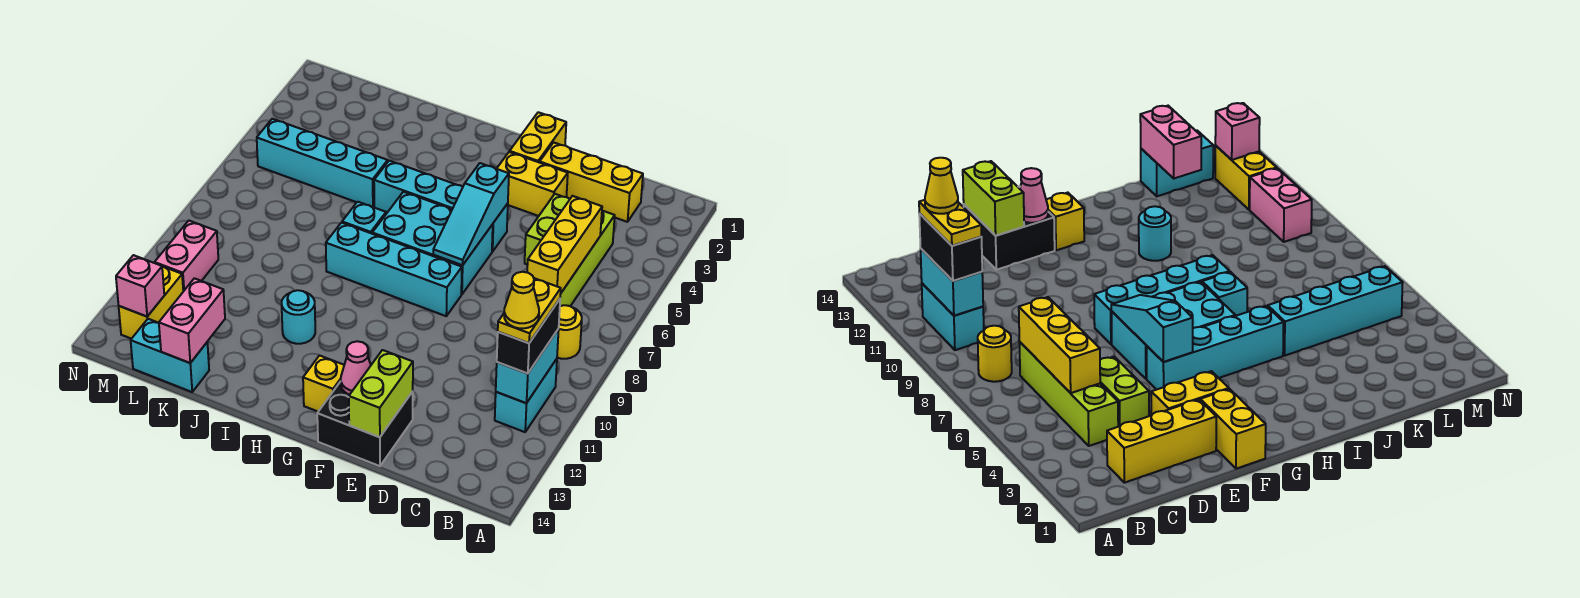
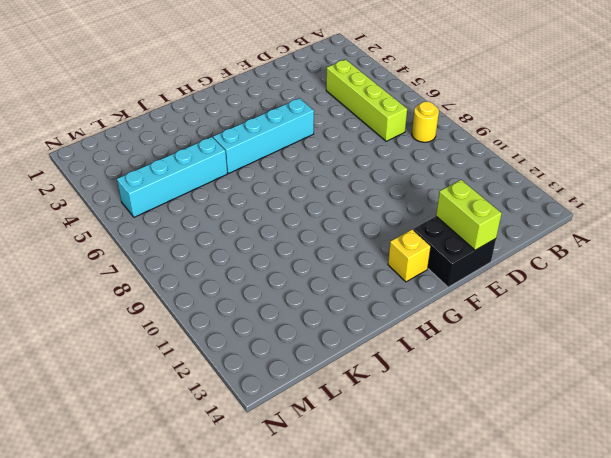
none -> cyan brick B10:B11 level 1
none -> yellow brick C2:E2 level 1
none -> lime brick D4:D5 level 1

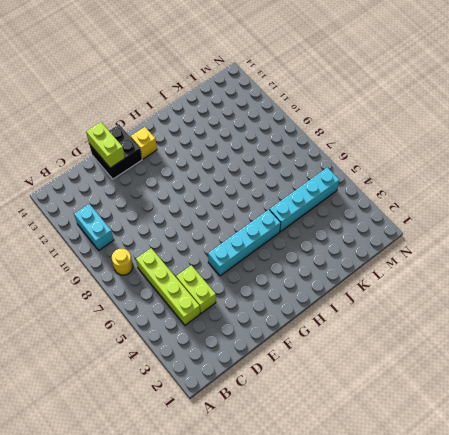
none -> yellow brick C2:E2 level 1
none -> yellow brick E3:F3 level 1
none -> yellow brick F1:F2 level 1

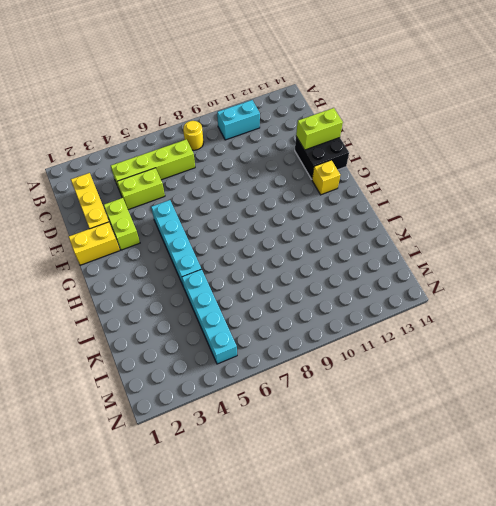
lime brick E3:F3 level 1 -> yellow brick E3:F3 level 1
none -> cyan brick F6:H7 level 1
none -> cyan brick F8:I8 level 1
none -> cyan brick I7 level 1

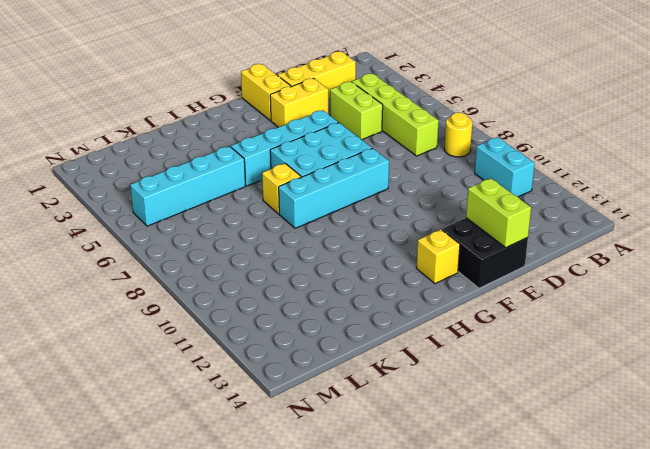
yellow brick I7 level 1 -> cyan brick I7 level 1
none -> cyan round brick I11 level 1
none -> cyan brick K14:L14 level 1
none -> pink brick M10:M11 level 1

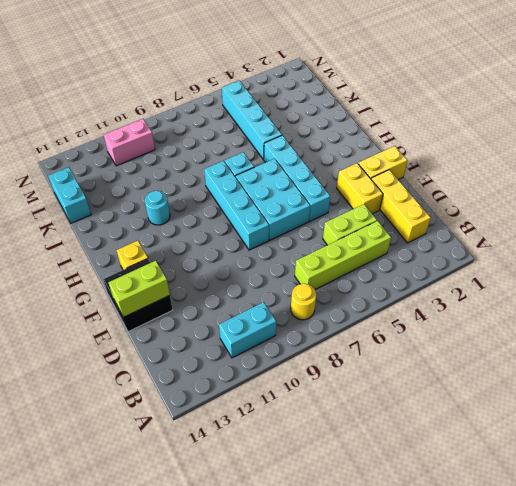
none -> yellow brick M12:M13 level 1
none -> cyan brick B10:B11 level 2
none -> yellow brick C5:C7 level 2

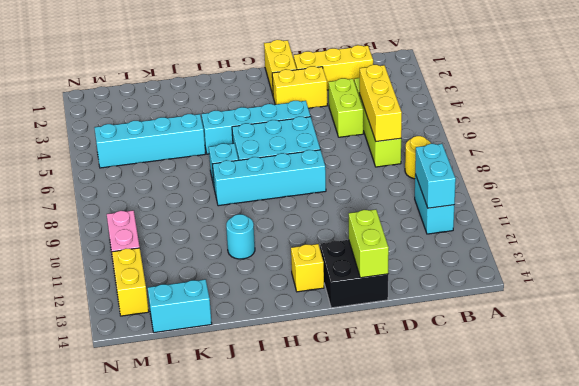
none -> cyan slope F5:F7 level 2 top 5
none -> pink cone F13 level 2
none -> pink brick K13:K14 level 2

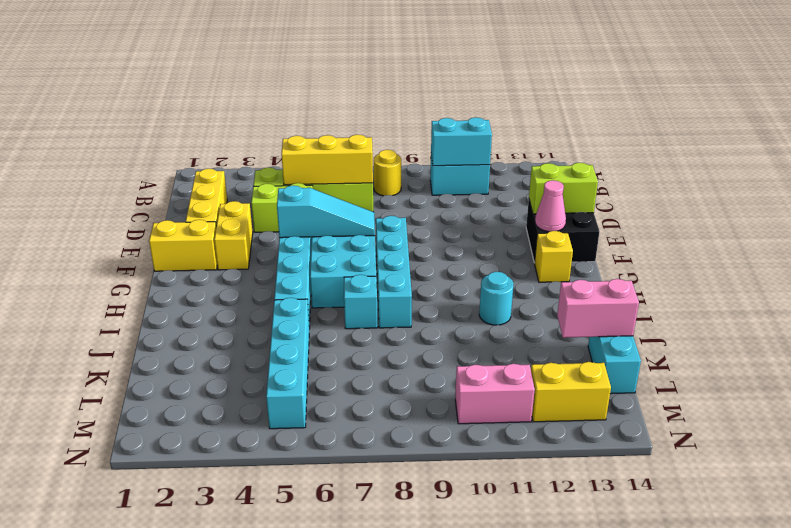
none -> pink brick M13 level 2
none -> black brick B10:B11 level 3
none -> yellow plate B10:B11 level 4

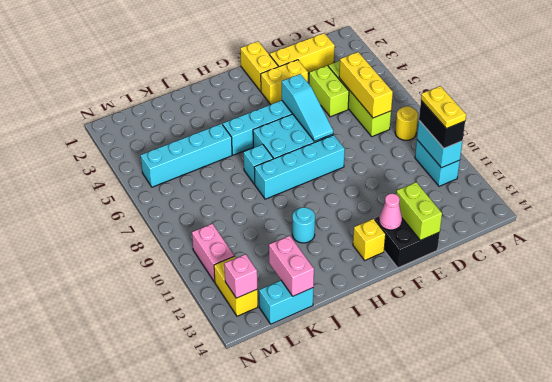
none -> yellow cone B11 level 5

